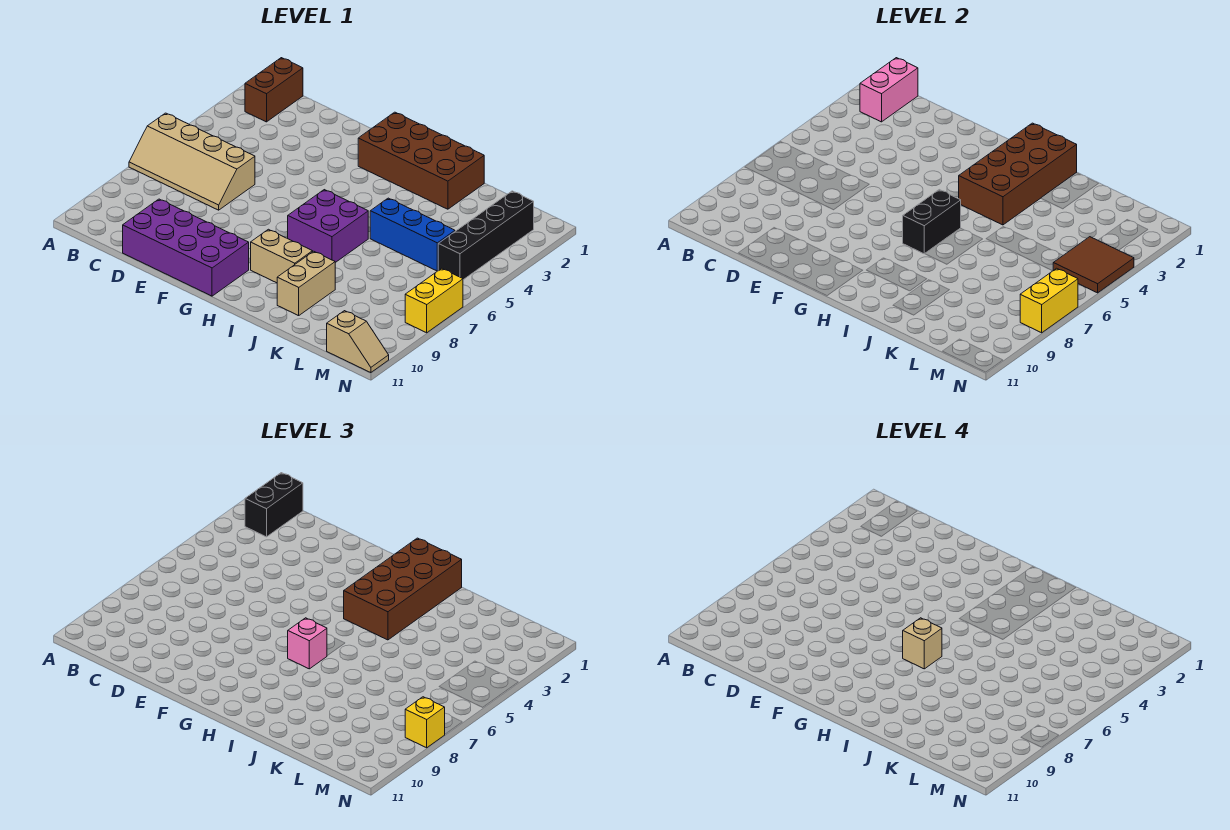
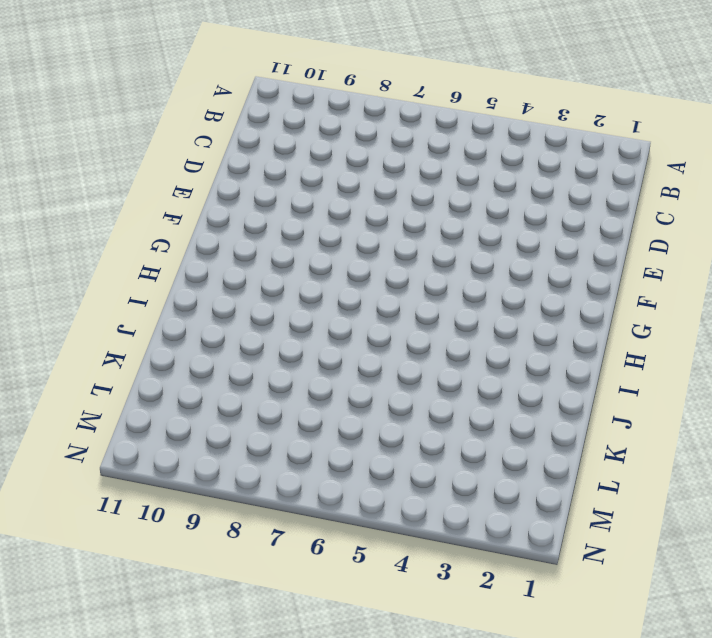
none -> tan slope A6:D7 level 1 top 6
none -> brown brick B1:B2 level 1
none -> purple brick D10:G11 level 1

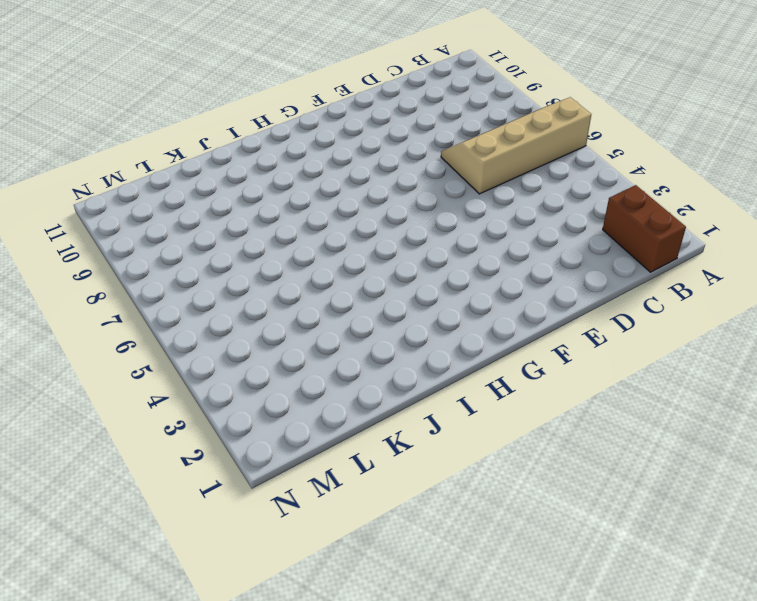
none -> purple brick D10:G11 level 1
none -> brown brick G1:J2 level 1
none -> purple brick H6:I7 level 1

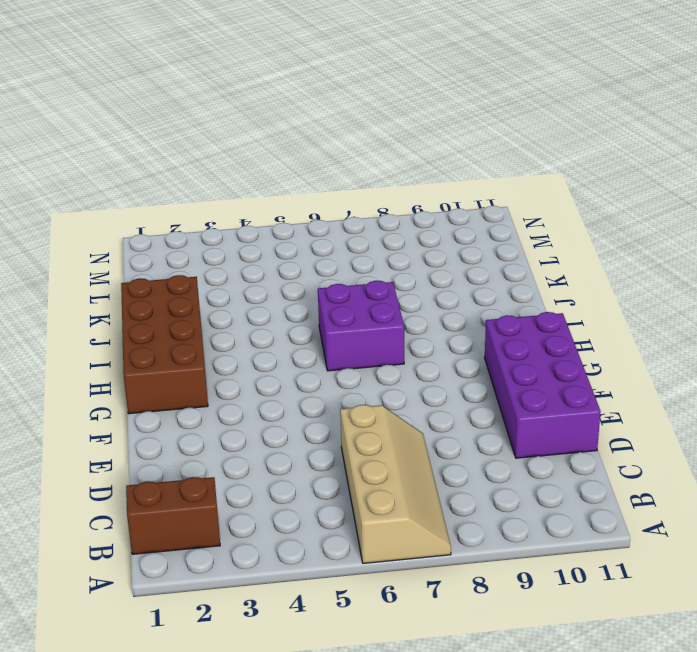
none -> tan brick H9:I9 level 1
none -> blue brick J5:L5 level 1
none -> tan brick J9:J10 level 1

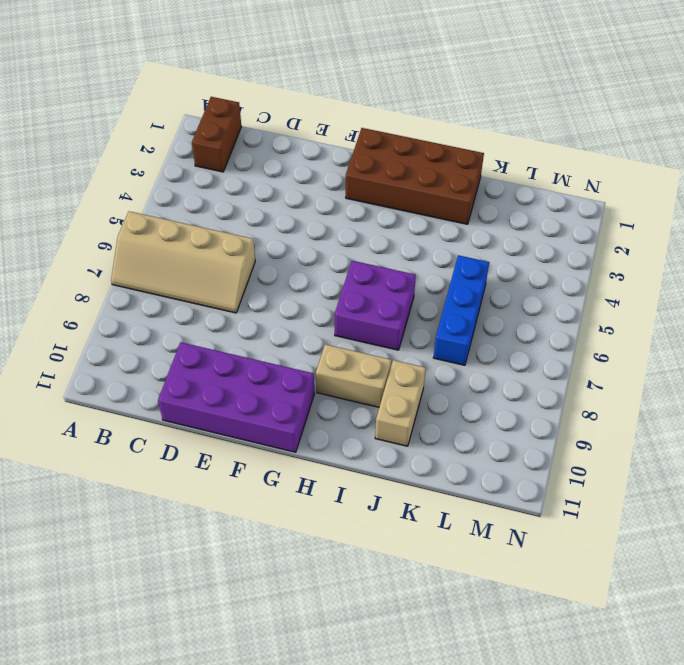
blue brick K5:K7 level 1 -> blue brick J5:L5 level 1
none -> black brick M2:M5 level 1
none -> tan slope M11:N11 level 1 top M
none -> yellow brick N7:N8 level 1

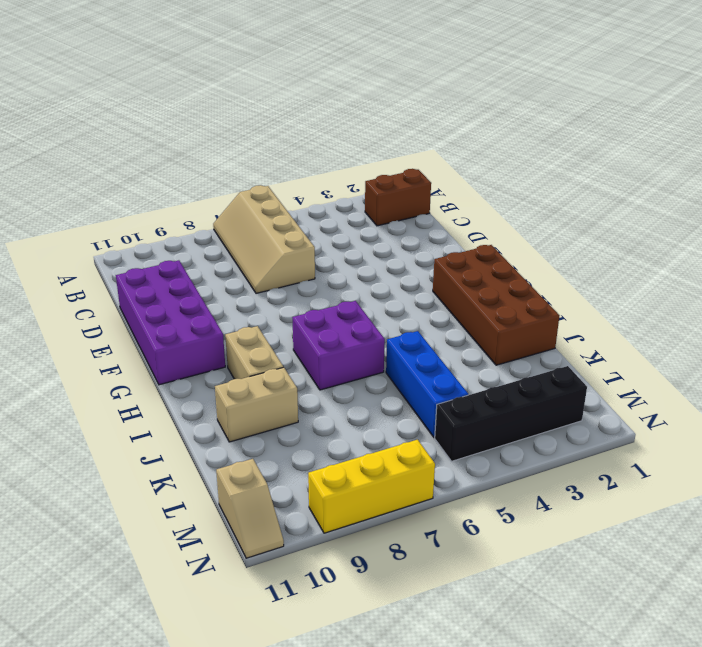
yellow brick N7:N9 level 1 -> yellow brick N7:N8 level 1
none -> pink brick B1:B2 level 2
none -> brown brick H1:I4 level 2
none -> black brick H6:H7 level 2

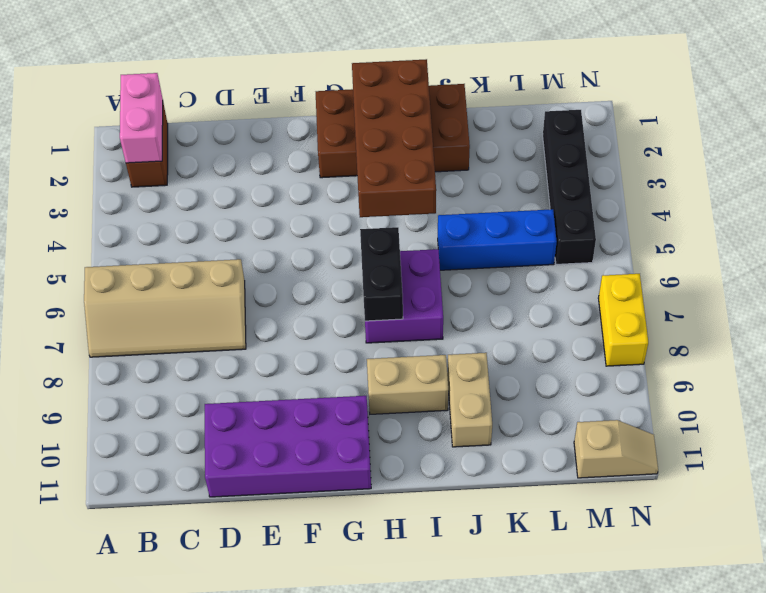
none -> brown tile M4:N5 level 2
none -> yellow brick N7:N8 level 2
none -> black brick B1:B2 level 3

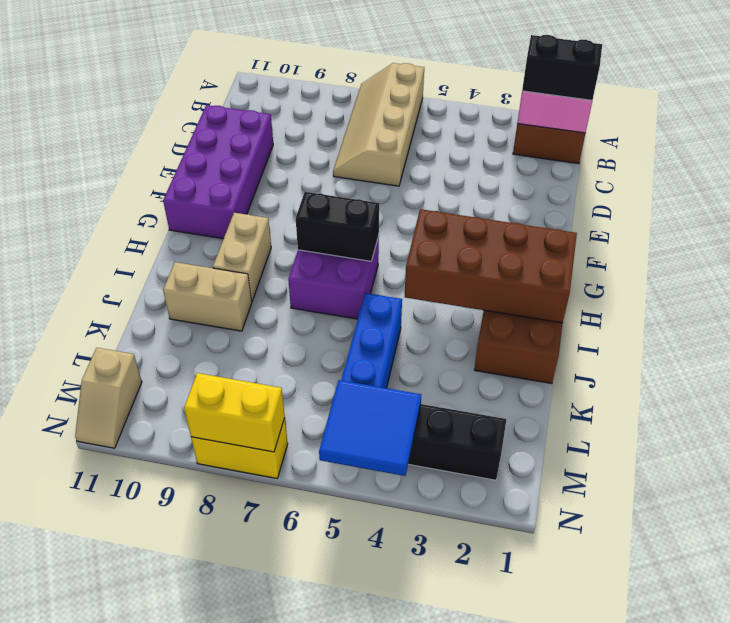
blue tile M4:N5 level 2 -> brown tile M4:N5 level 2
none -> brown brick H1:I4 level 3
none -> pink brick H7 level 3
none -> yellow brick N8 level 3

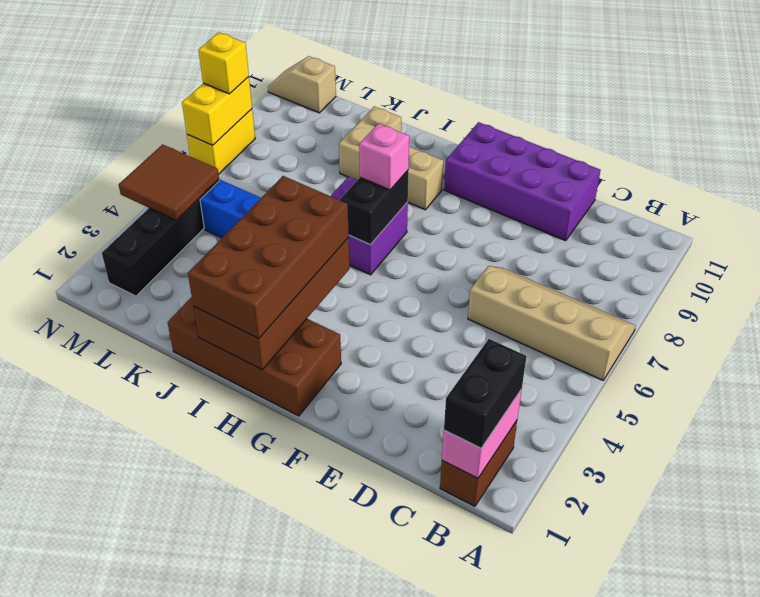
none -> tan brick H7 level 4

